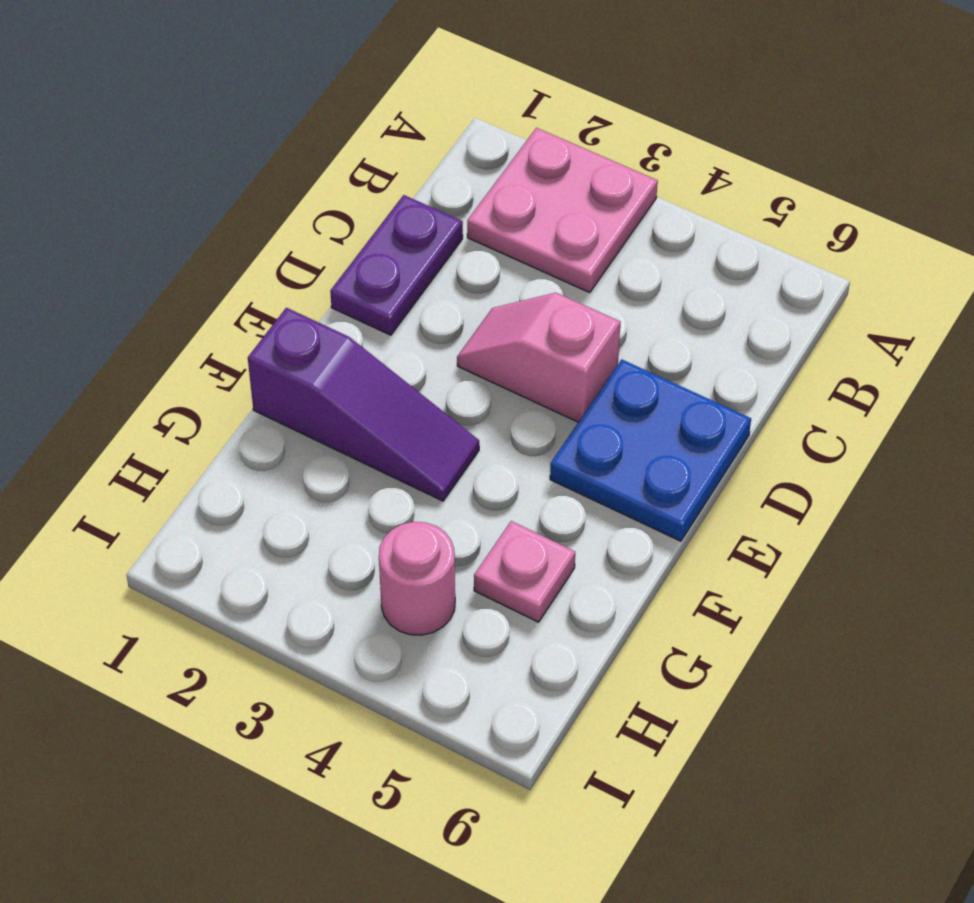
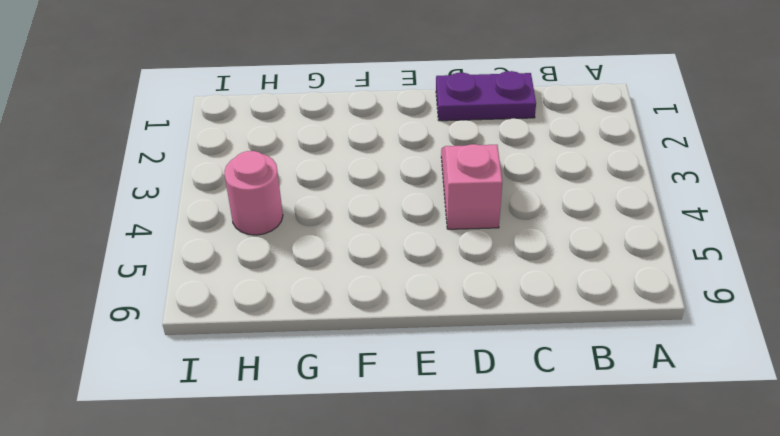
none -> pink plate A2:B3 level 1
none -> blue plate D5:E6 level 1

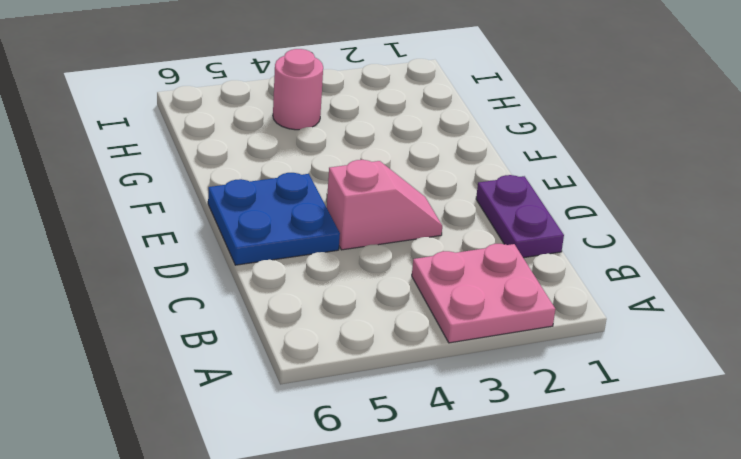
none -> purple slope F1:F3 level 1 top 1
none -> pink plate G5 level 1

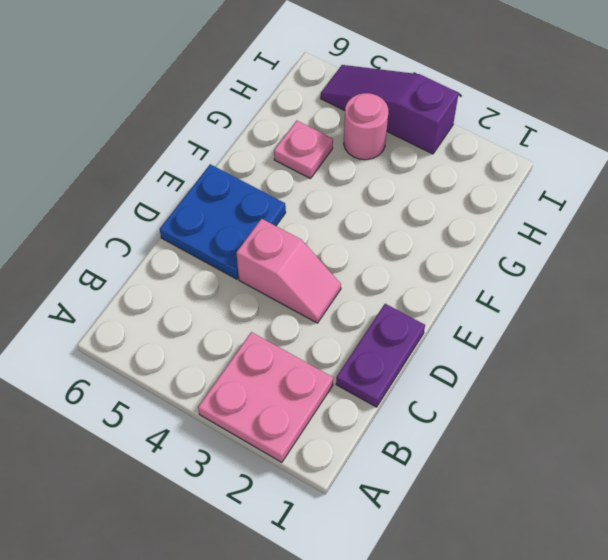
purple slope I3:I5 level 1 top 3 -> purple slope F1:F3 level 1 top 1

